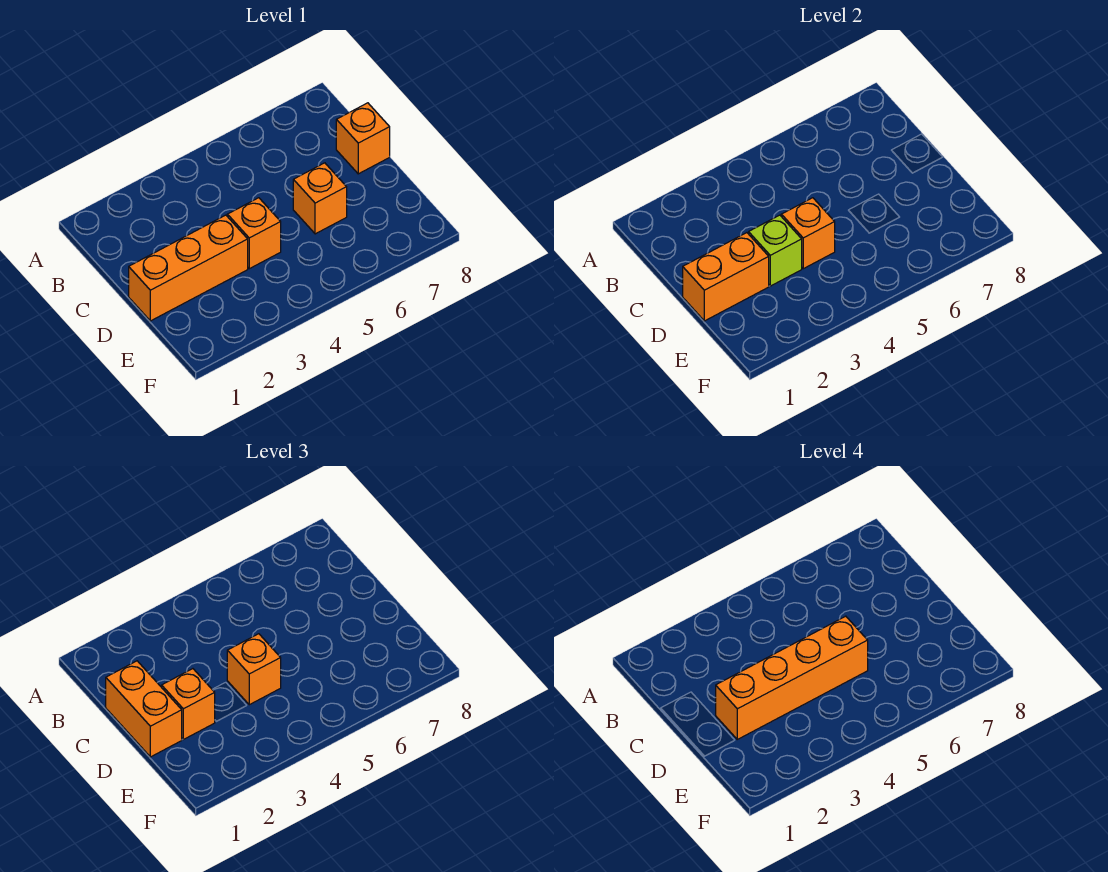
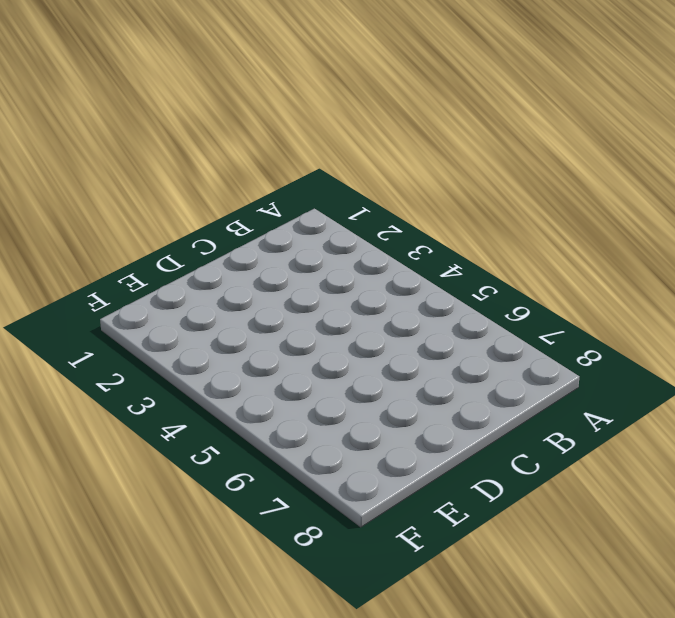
none -> orange brick C8 level 1
none -> orange brick D1:D3 level 1

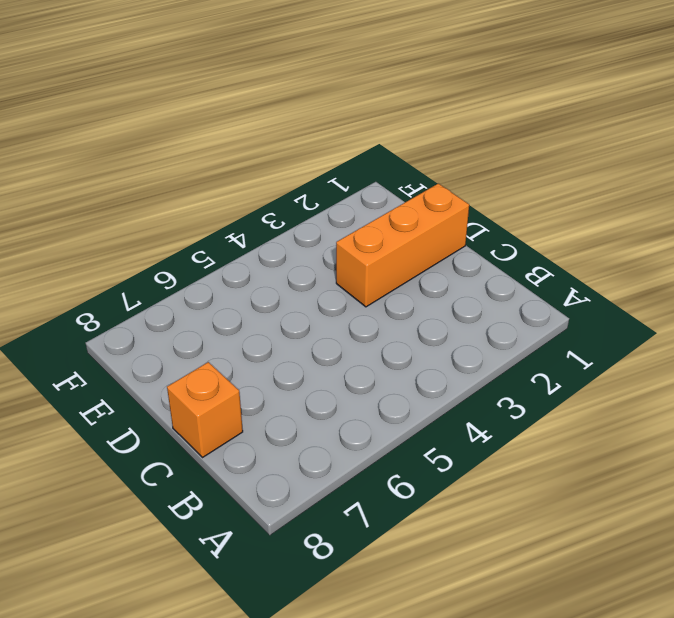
none -> orange brick D4 level 1
none -> orange brick D6 level 1

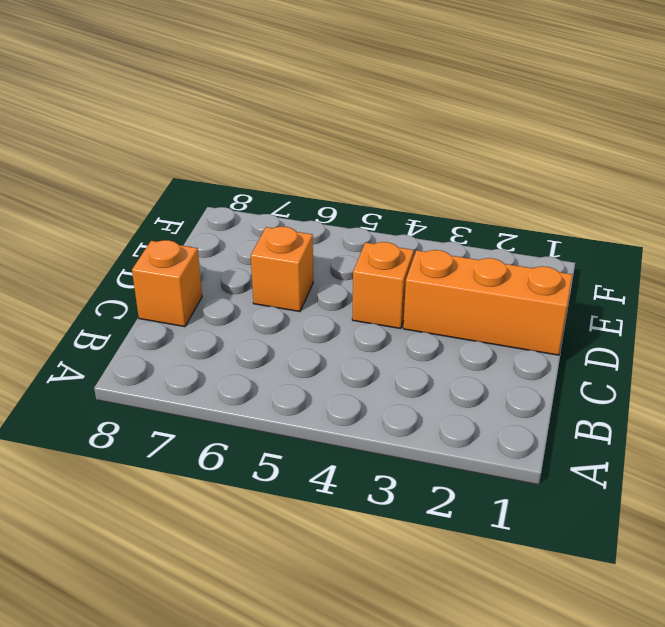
none -> orange brick D1:D2 level 2
none -> lime brick D3 level 2

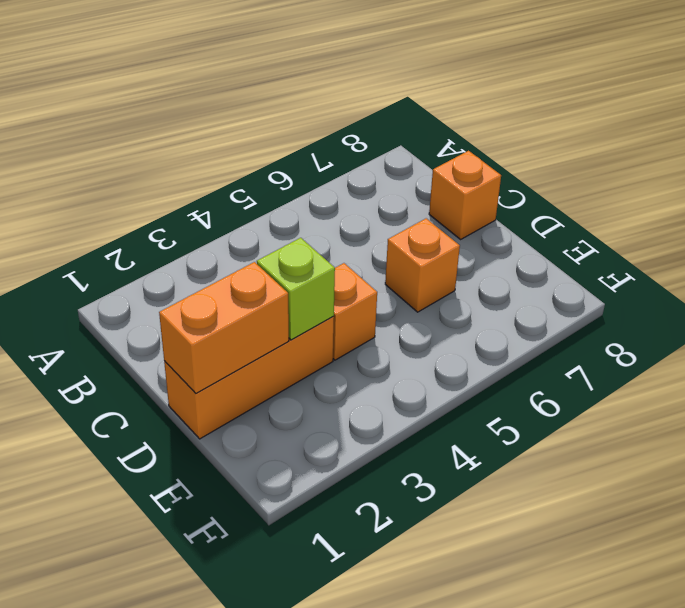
none -> orange brick D4 level 2
none -> orange brick C1:D1 level 3

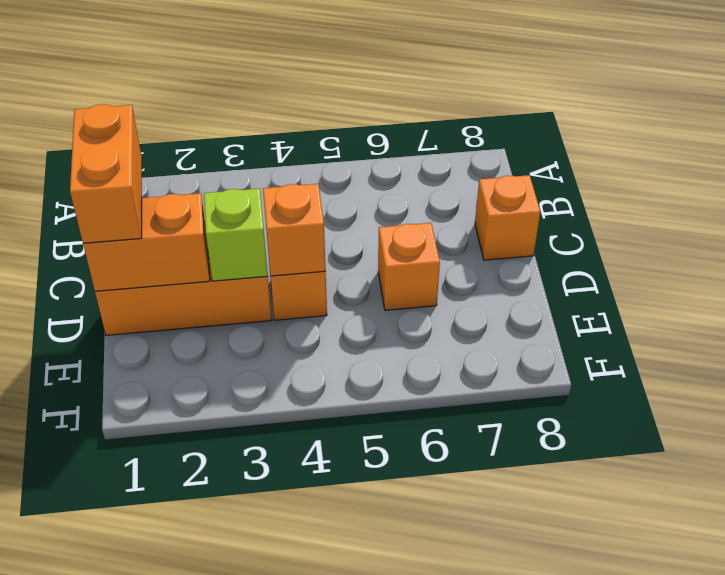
none -> orange brick D2 level 3
none -> orange brick D4 level 3

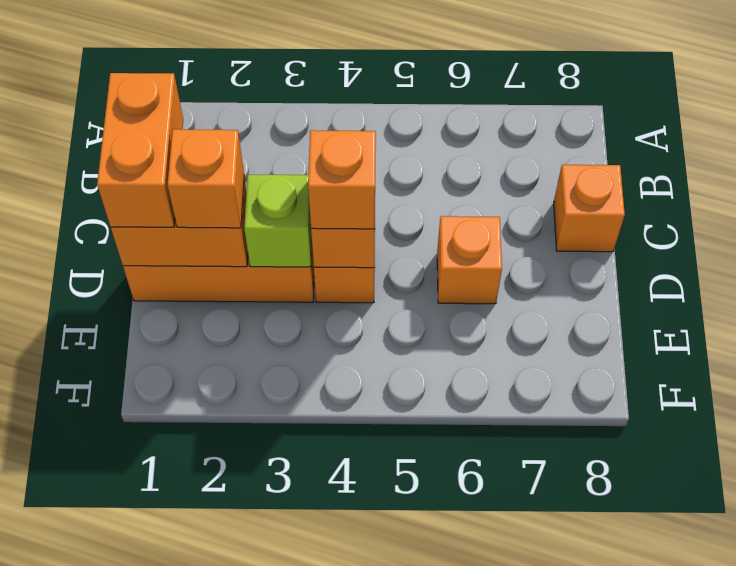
none -> orange brick D2:D5 level 4

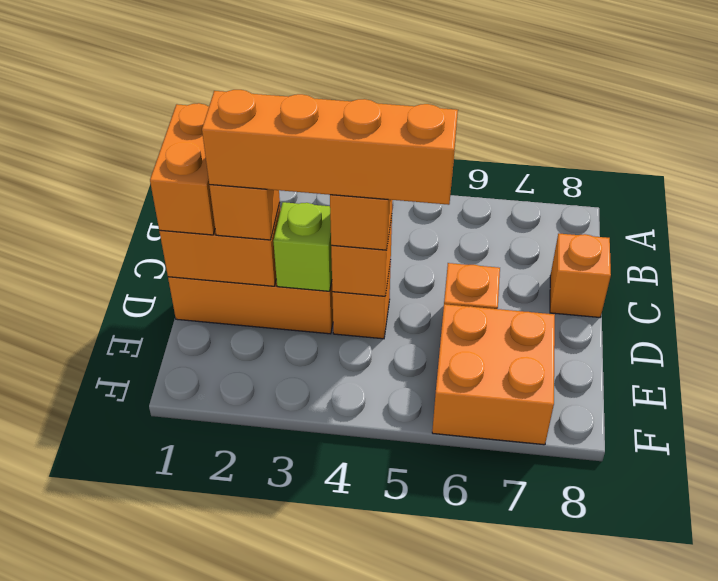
orange brick E6:F7 level 1 -> none

